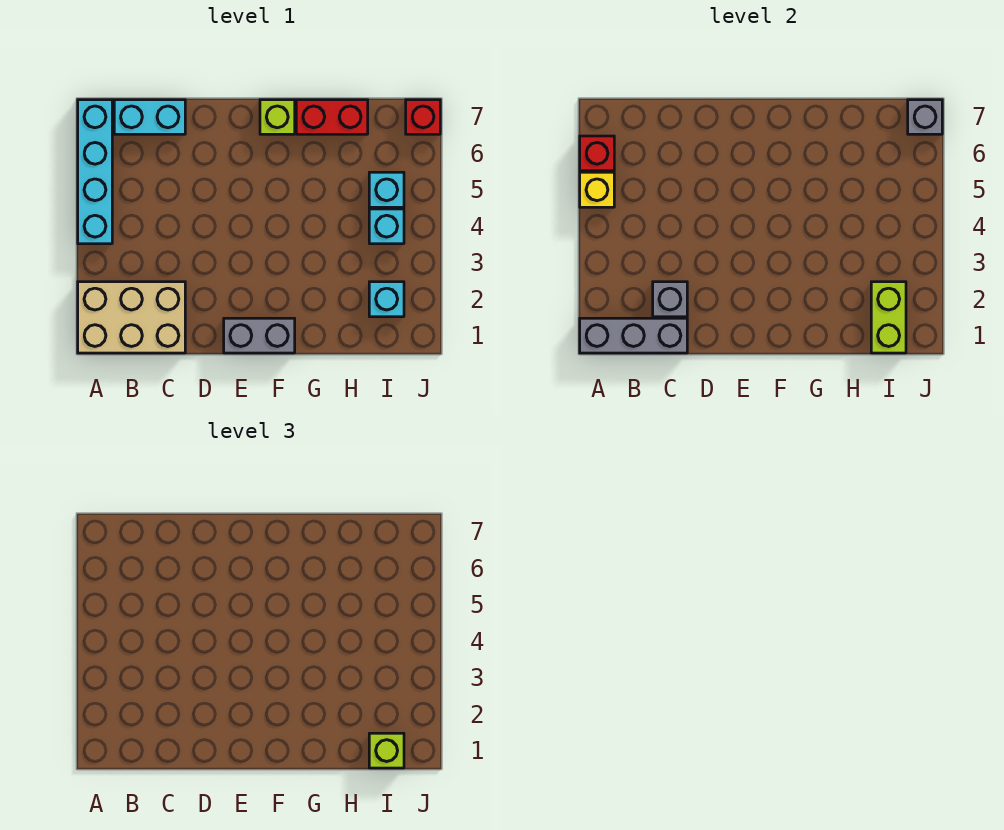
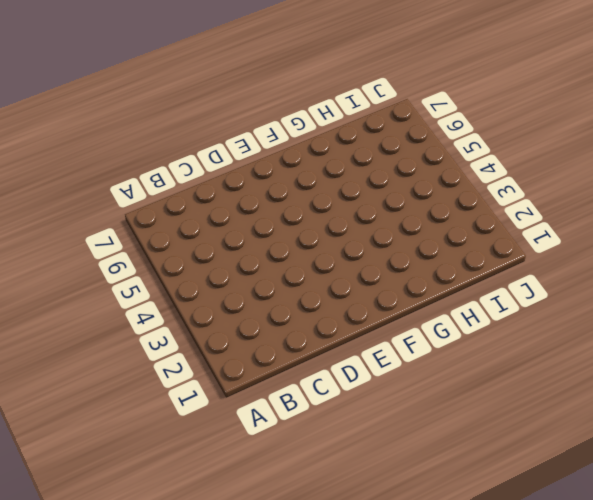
none -> tan brick A1:C2 level 1
none -> cyan brick A4:A7 level 1
none -> cyan brick B7:C7 level 1

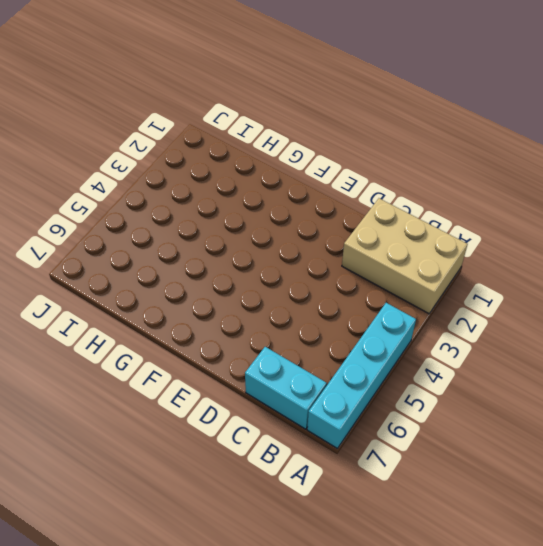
none -> grey brick E1:F1 level 1
none -> lime brick F7 level 1
none -> red brick G7:H7 level 1

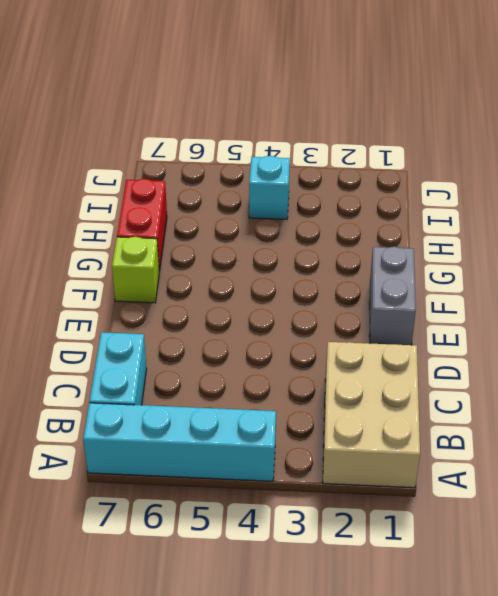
none -> cyan brick I2 level 1
none -> cyan brick I5 level 1
none -> red brick J7 level 1

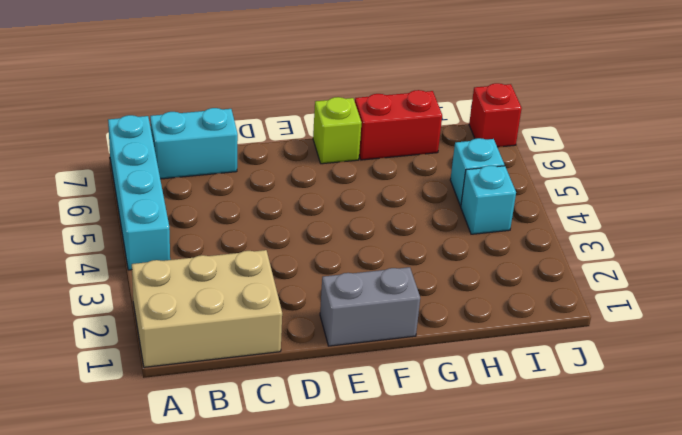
none -> cyan brick I2 level 1
none -> grey brick A1:C1 level 2
none -> yellow brick A5 level 2

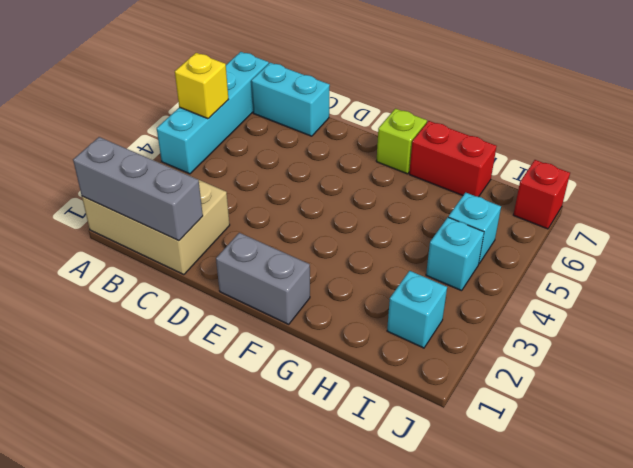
none -> red brick A6 level 2
none -> grey brick C2 level 2
none -> lime brick I1:I2 level 2

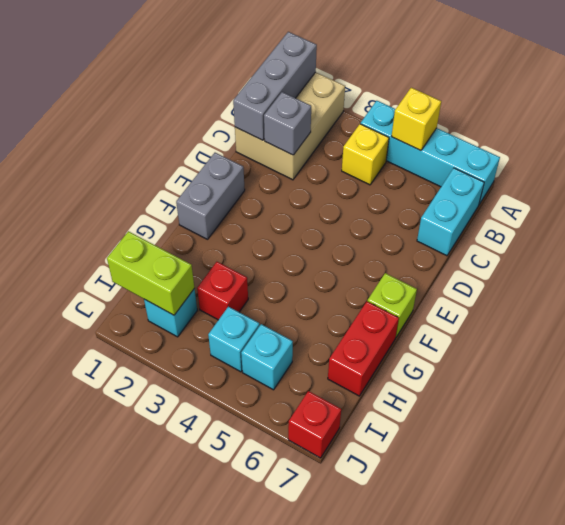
yellow brick B4 level 1 -> none
red brick H3 level 1 -> red brick A6 level 2
none -> grey brick J7 level 2
none -> lime brick I1 level 3

